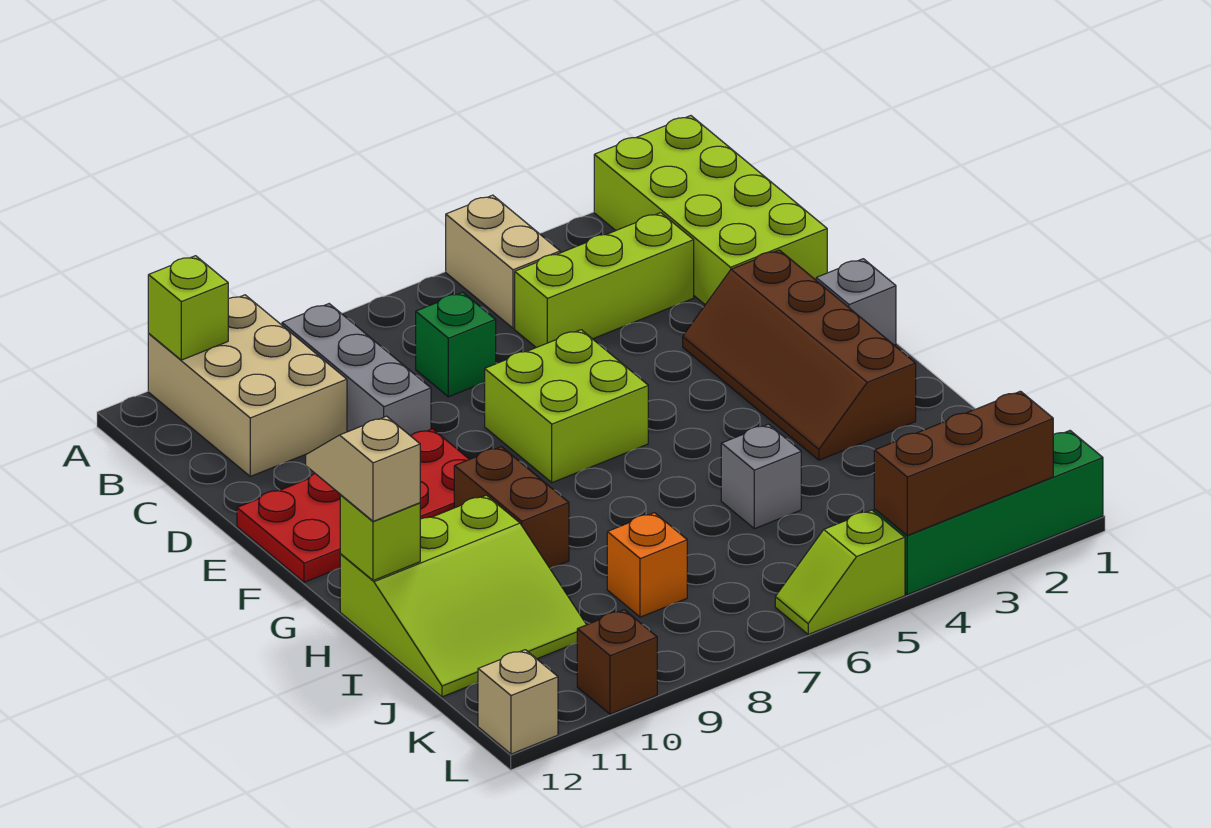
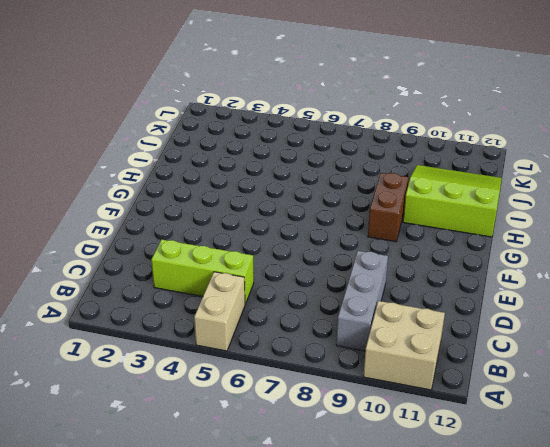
tan brick A10:B11 level 1 -> tan brick A10:C11 level 1
none -> lime brick A1:D2 level 1
none -> green brick C7 level 1
none -> brown slope E2:H3 level 1 top 2

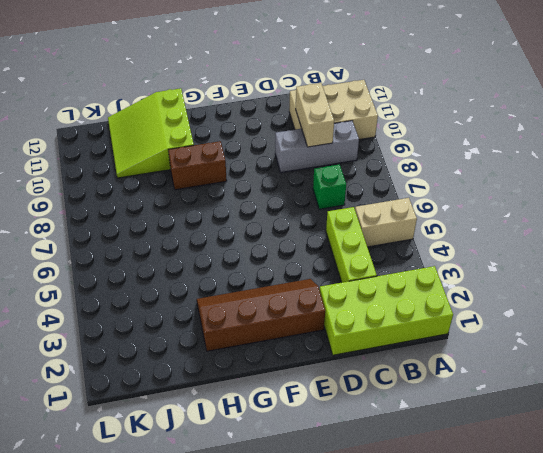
tan brick C9:C10 level 2 -> none
none -> lime brick E6:F7 level 1
none -> red plate E9:F12 level 1
none -> grey brick F1 level 1

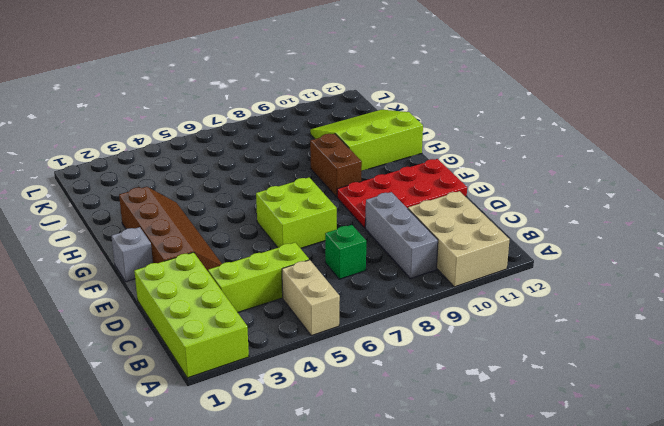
none -> grey brick I5 level 1
none -> orange brick J8 level 1
none -> green brick L1:L4 level 1

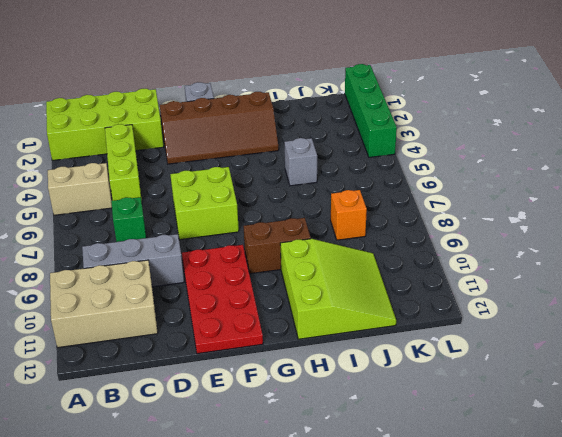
none -> lime slope L5:L6 level 1 top 5
none -> brown brick L10 level 1
none -> tan brick L12 level 1

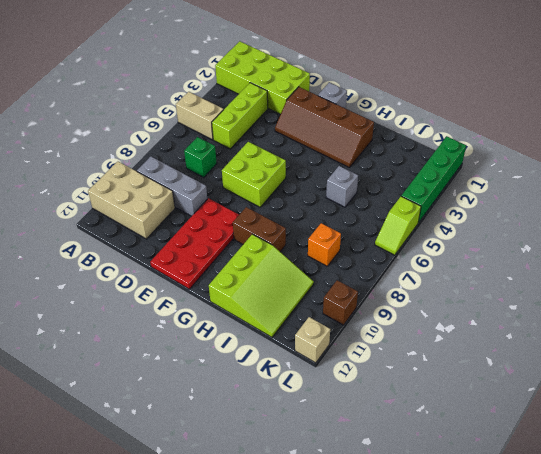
none -> lime brick A11 level 2
none -> lime brick H12 level 2
none -> brown brick L2:L4 level 2

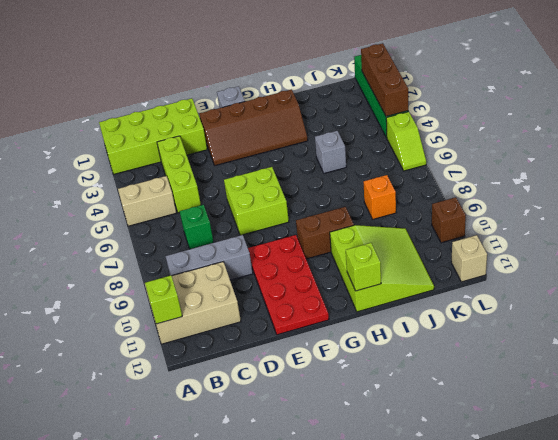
none -> tan slope G12:H12 level 3 top H

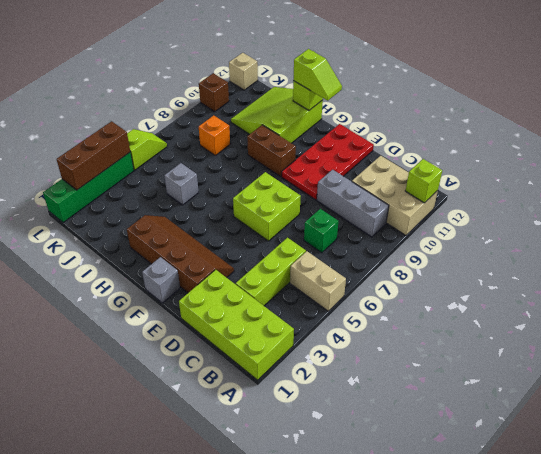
lime slope G12:H12 level 3 top H -> tan slope G12:H12 level 3 top H

